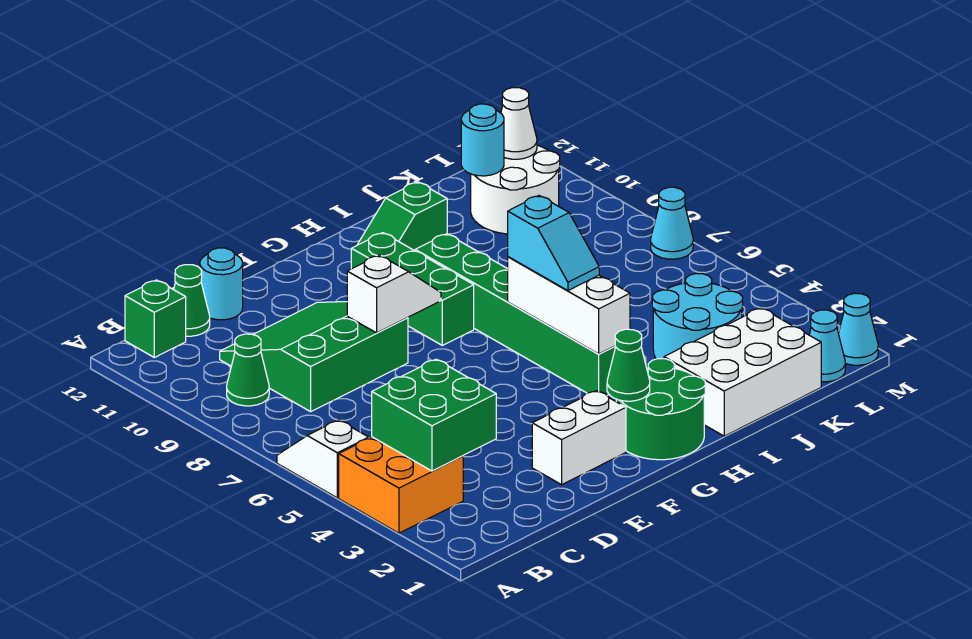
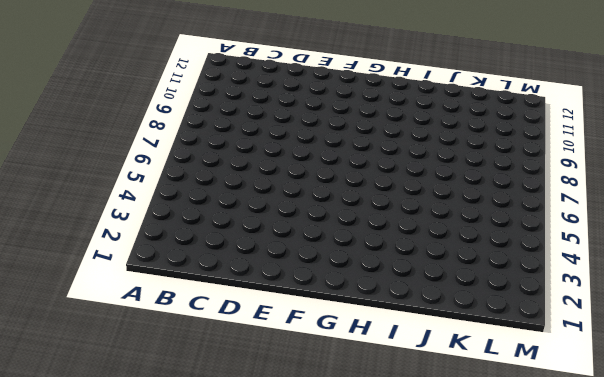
none -> orange brick A3:B4 level 1
none -> white slope A5:A6 level 1 top 5
none -> green cone B9 level 1

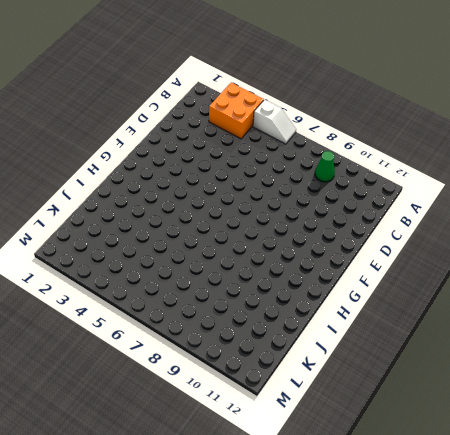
none -> green brick B12 level 1
none -> green slope C8:E10 level 1 top 8
none -> green cone C12 level 1

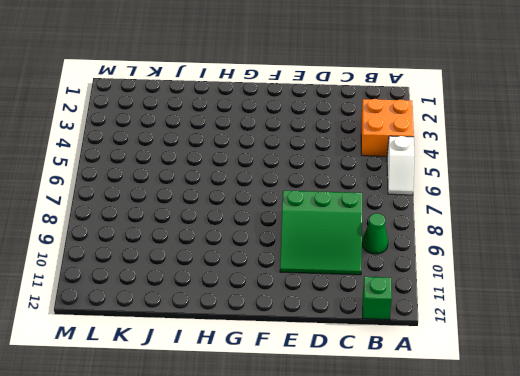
none -> green cone C12 level 1
none -> cyan round brick D12 level 1
none -> white brick E2:F2 level 1

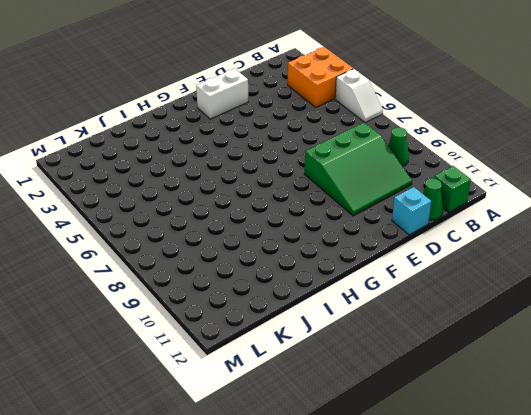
cyan brick D12 level 1 -> cyan round brick D12 level 1
none -> green round brick G1:H2 level 1
none -> green brick G8:G10 level 1
none -> green brick H4:H9 level 1

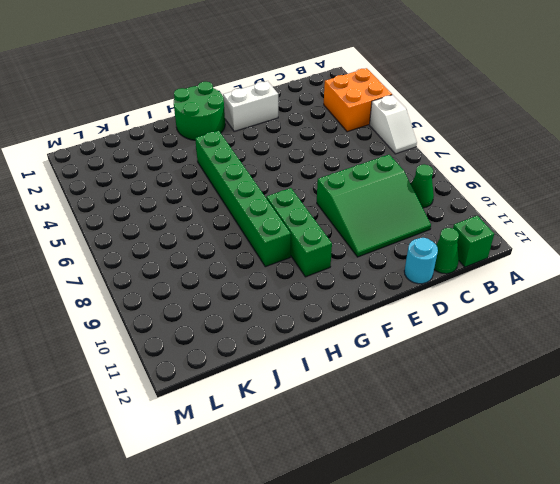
none -> green slope H11:I11 level 1 top I
none -> white brick I1:K2 level 1
none -> cyan round brick J3:K4 level 1

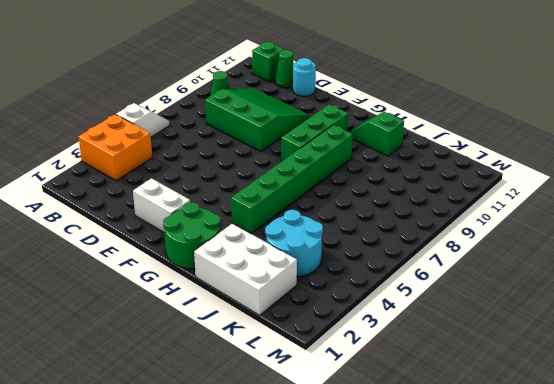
none -> white round brick K10:L11 level 1
none -> cyan cone L1 level 1
none -> cyan cone M1 level 1

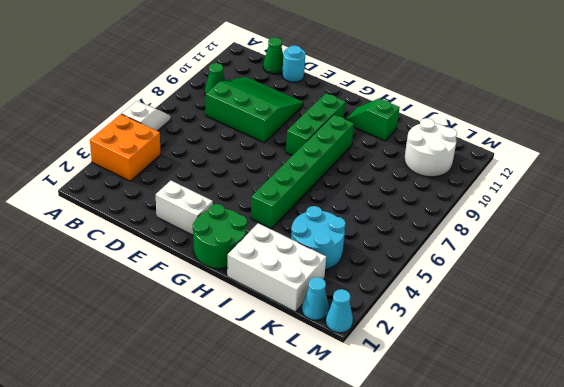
none -> green brick B12 level 1
none -> cyan cone M7 level 1
none -> green brick B3:C4 level 2

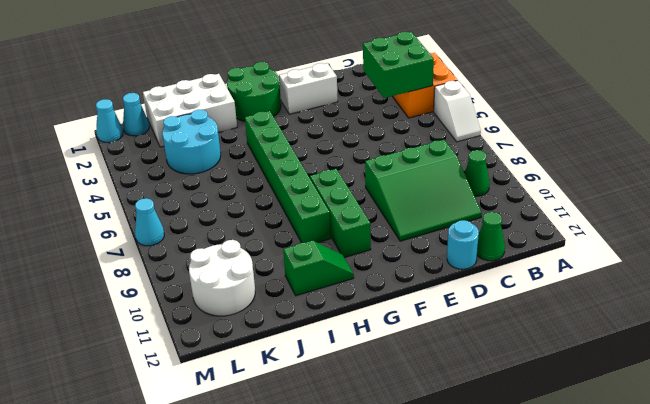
none -> green brick B12 level 1
none -> white slope E8:F8 level 2 top E
none -> green cone G2 level 2

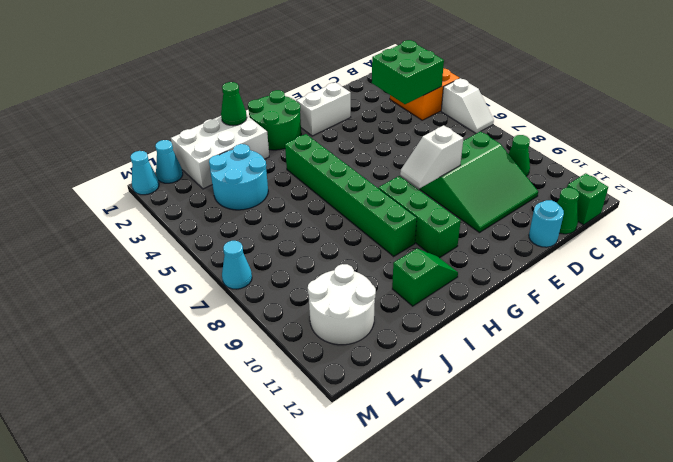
green cone I1 level 2 -> green cone G2 level 2
none -> white brick H4:H6 level 2
none -> cyan round brick K11 level 2
none -> white cone L11 level 2

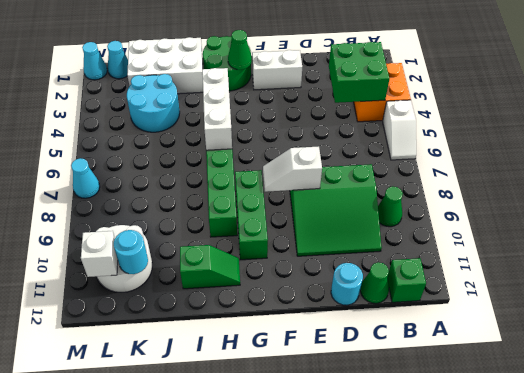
white brick L11 level 2 -> white cone L11 level 2
none -> cyan slope H5:H6 level 3 top 6

